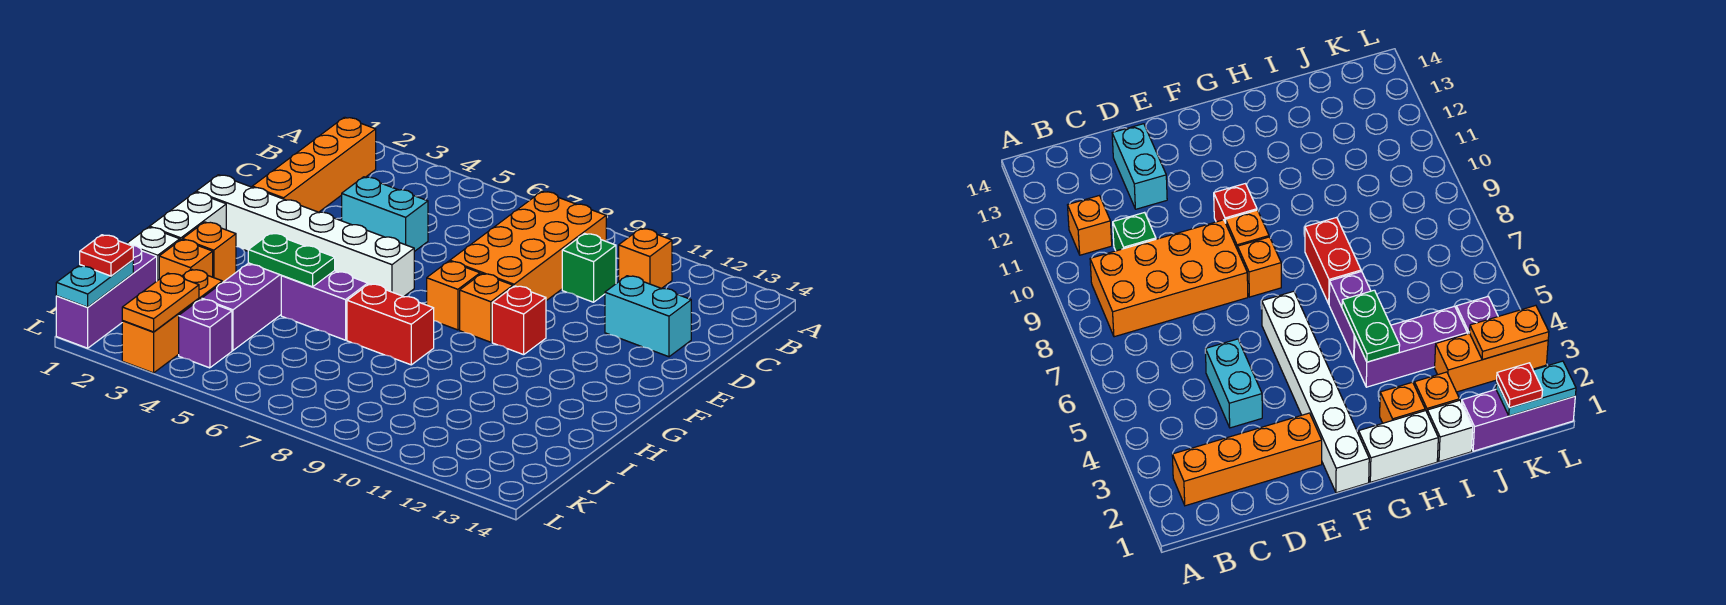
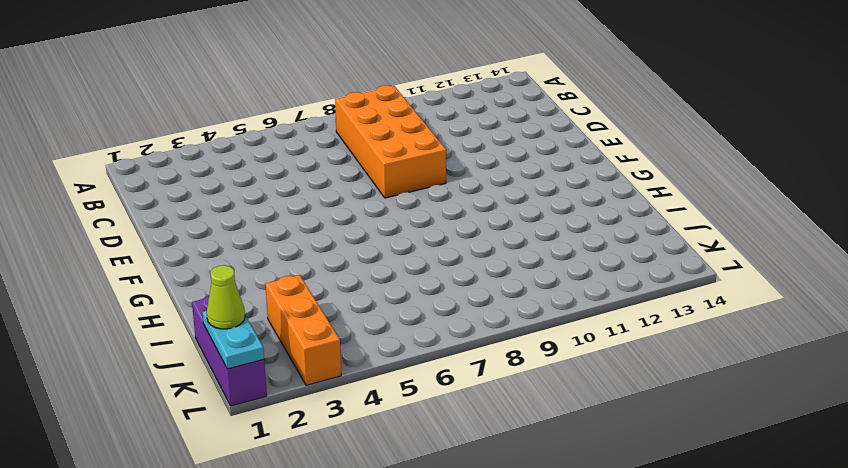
lime cone K1 level 3 -> red plate K1 level 3
none -> orange brick B2:E2 level 1
none -> orange brick B11 level 1
none -> green brick C10 level 1

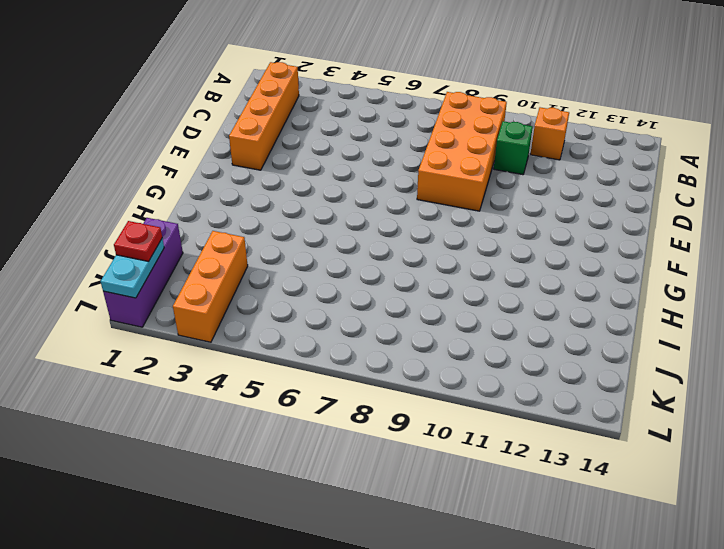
none -> cyan brick D4:D5 level 1
none -> cyan brick D12:D13 level 1
none -> white brick F1:F6 level 1

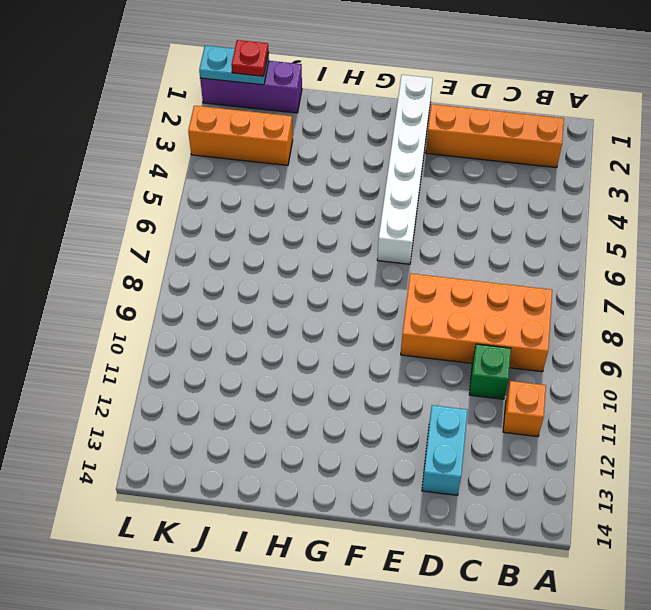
none -> cyan brick D4:D5 level 1
none -> orange brick F8 level 1
none -> orange brick F9 level 1

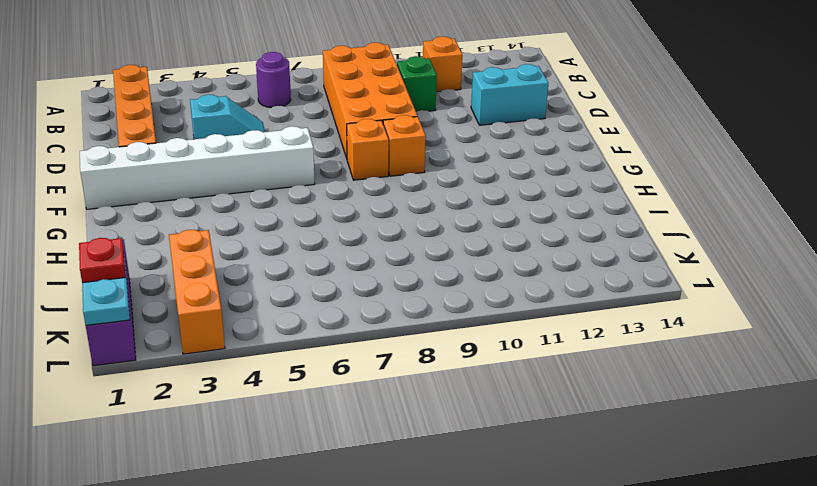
purple round brick B6 level 1 -> none
cyan slope D4:D5 level 1 top 4 -> cyan brick D4:D5 level 1
none -> red brick F10 level 1
none -> white brick G1:H1 level 1
none -> orange brick H2 level 1

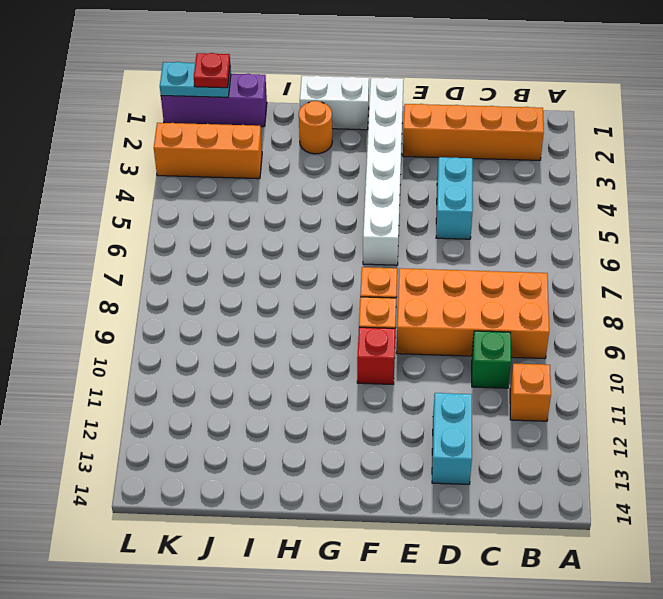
orange round brick H2 level 1 -> orange brick H2 level 1
none -> purple brick H4:J4 level 1
none -> purple brick H5:H6 level 1
none -> red brick H7:H8 level 1

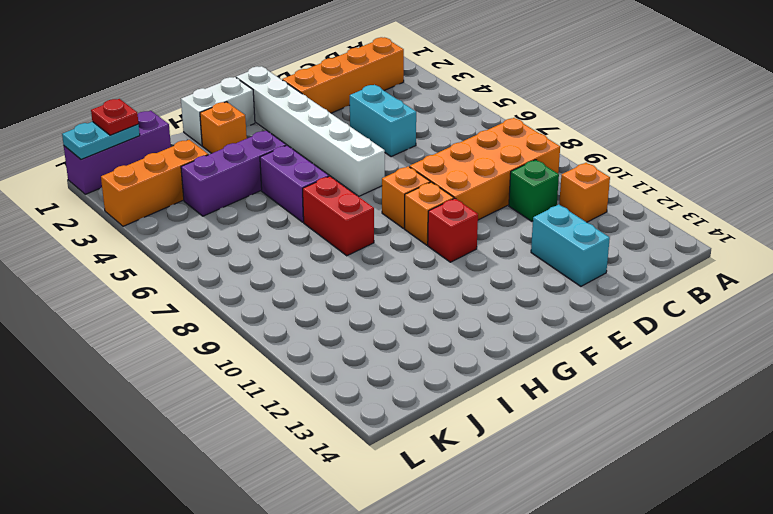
none -> white brick I1 level 1
none -> orange brick I2 level 1
none -> purple brick K4 level 1

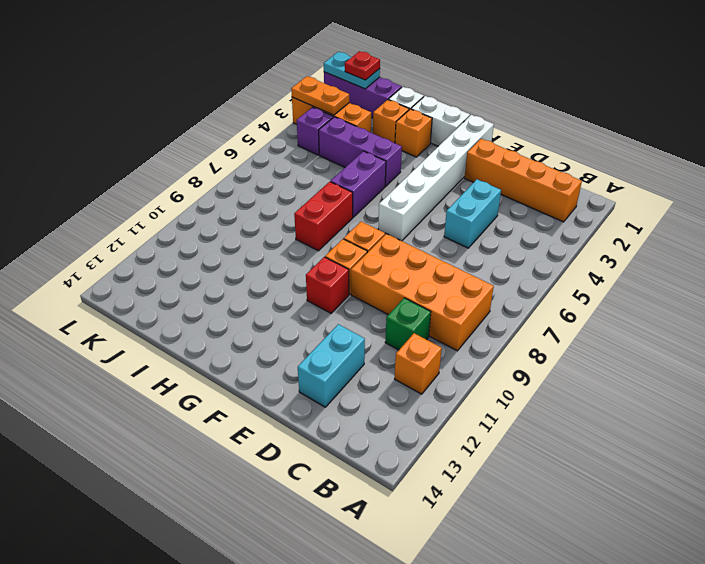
none -> green plate H4:H5 level 2

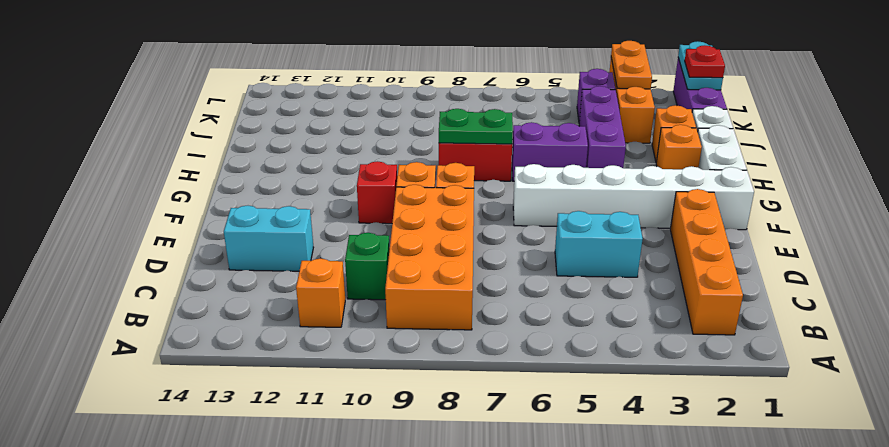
green plate H7:H8 level 2 -> green plate H4:H5 level 2

